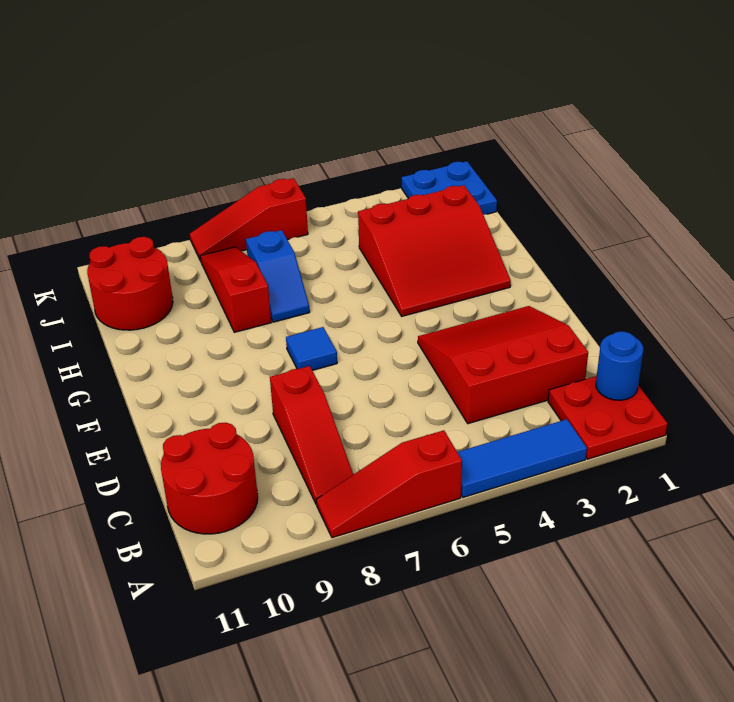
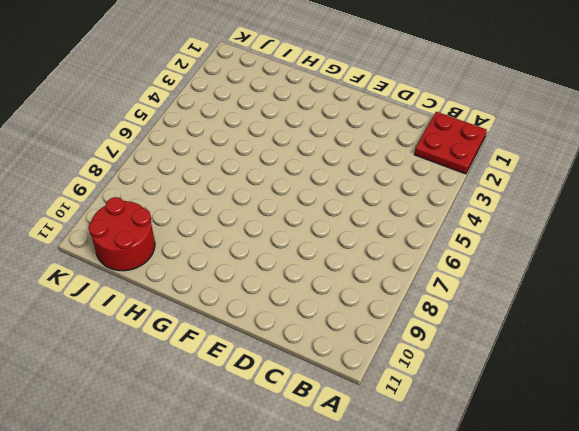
none -> blue tile A3:A5 level 1
none -> red slope A6:A8 level 1 top 6
none -> red slope B8:D8 level 1 top D

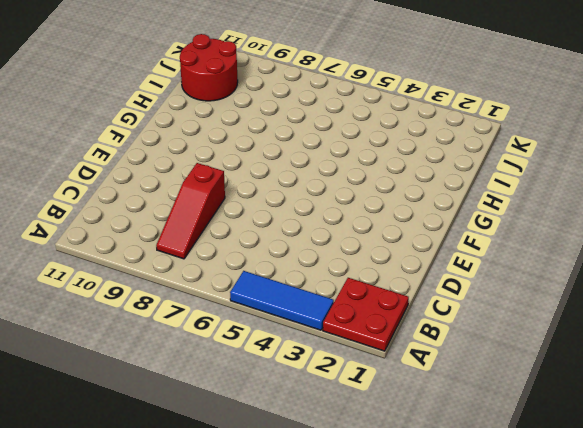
none -> red slope A6:A8 level 1 top 6
none -> red round brick B10:C11 level 1
none -> red slope C2:E4 level 1 top C

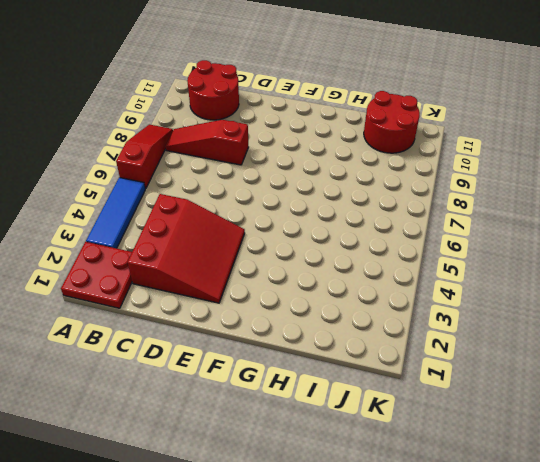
none -> blue tile F7 level 1
none -> red slope G2:I4 level 1 top I
none -> blue slope H7:I7 level 1 top I

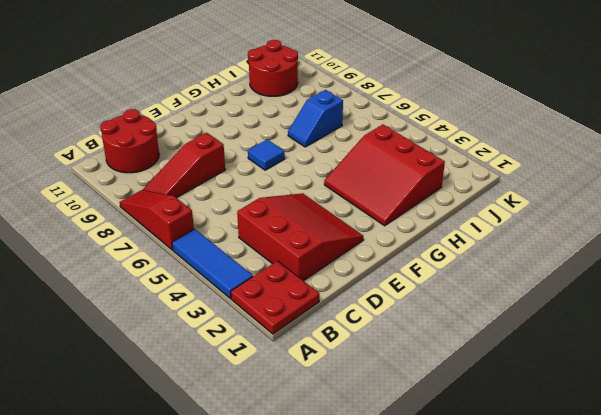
none -> red slope H8:J8 level 1 top H
none -> blue plate J1:K2 level 1
none -> red slope K6:K8 level 1 top 6

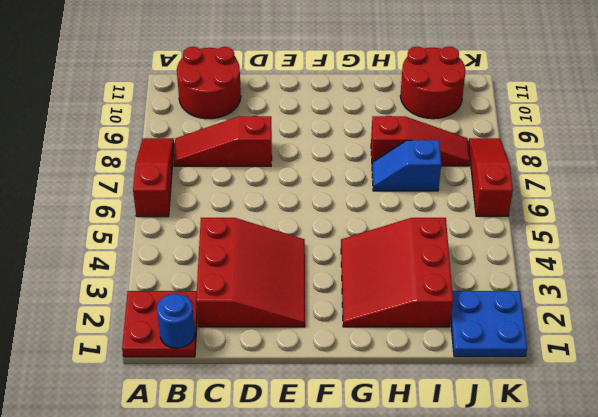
none -> blue tile A3:A5 level 1
none -> blue tile F7 level 1

